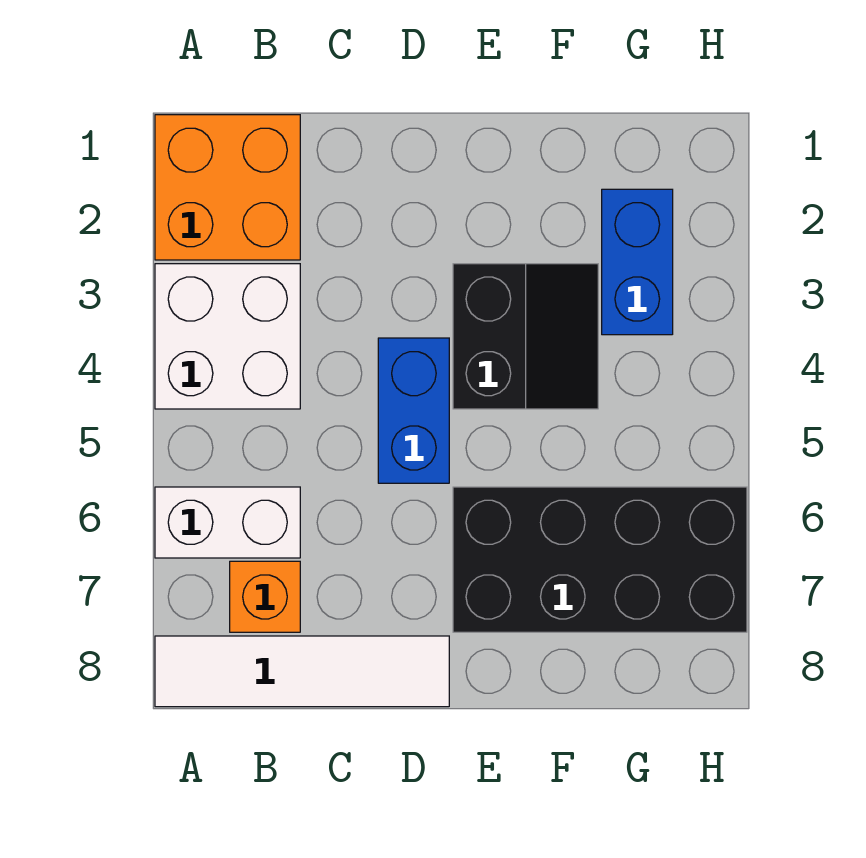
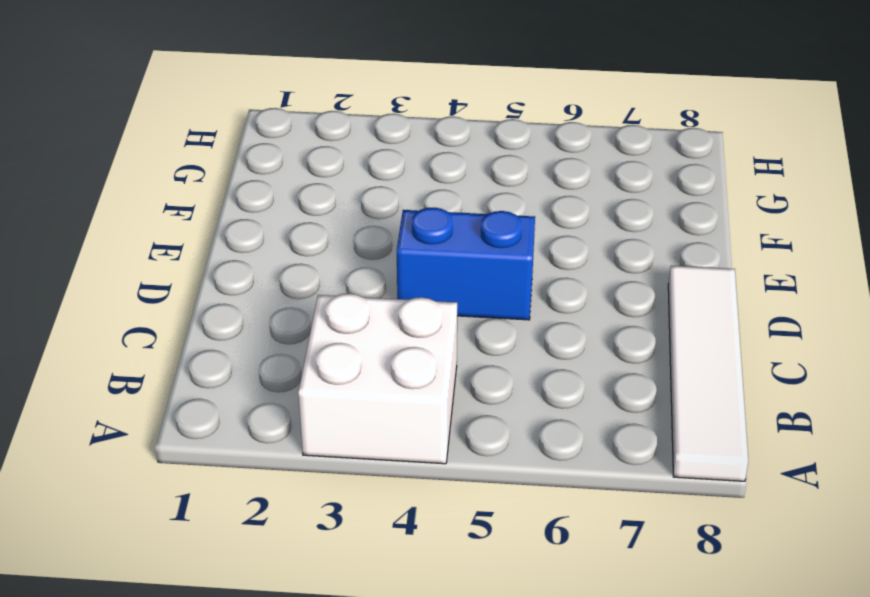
none -> orange brick A1:B2 level 1
none -> white brick A6:B6 level 1

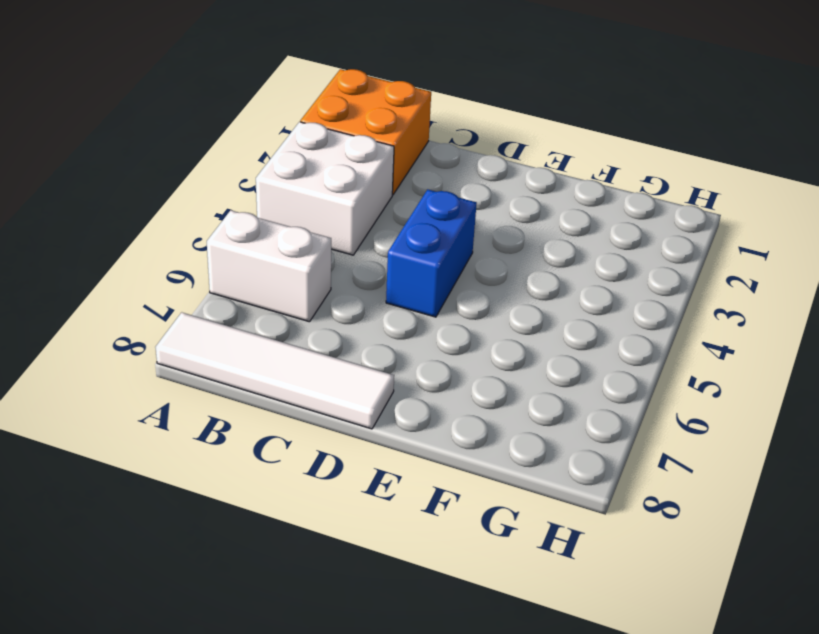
none -> orange brick B7 level 1
none -> black slope E3:F4 level 1 top E

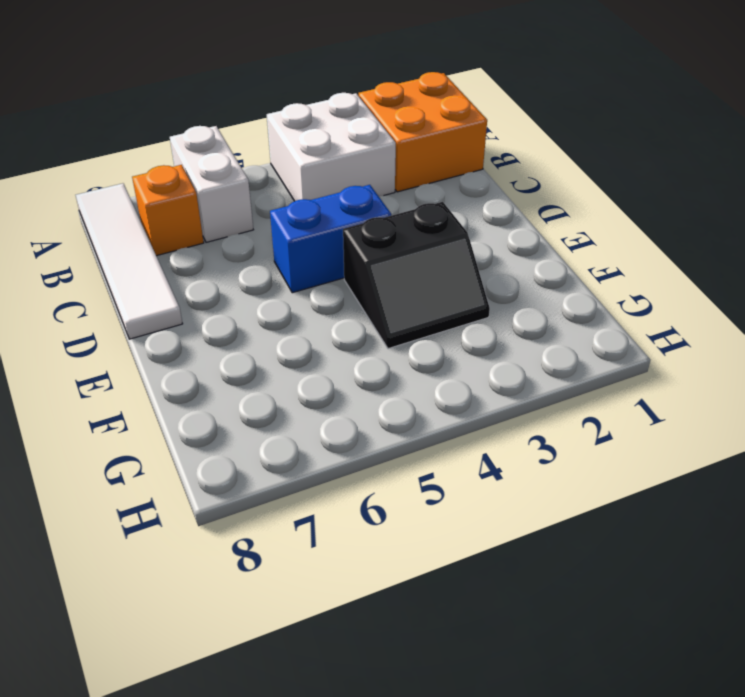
none -> black brick E6:H7 level 1
none -> blue brick G2:G3 level 1

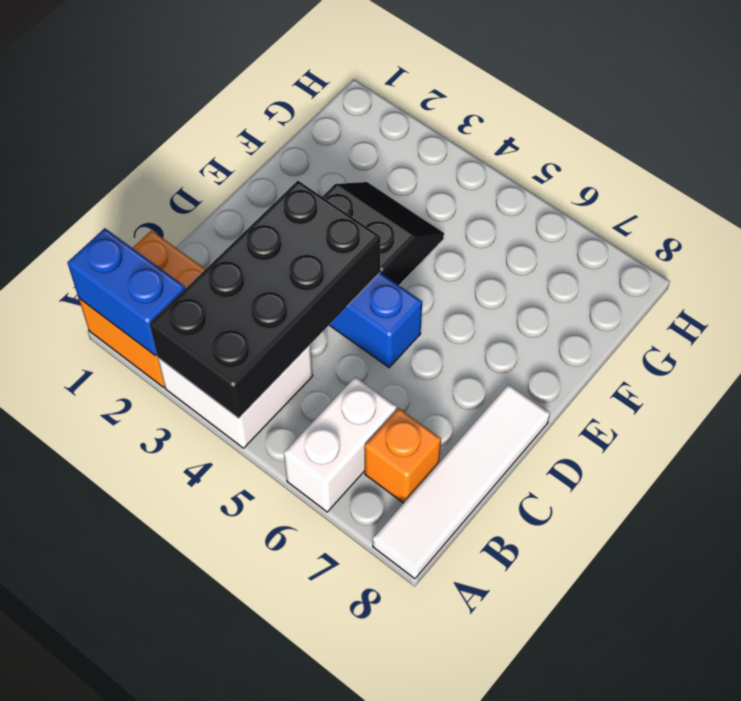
blue brick A1:A2 level 2 -> blue brick G2:G3 level 1
black brick A3:D4 level 2 -> black brick E6:H7 level 1

